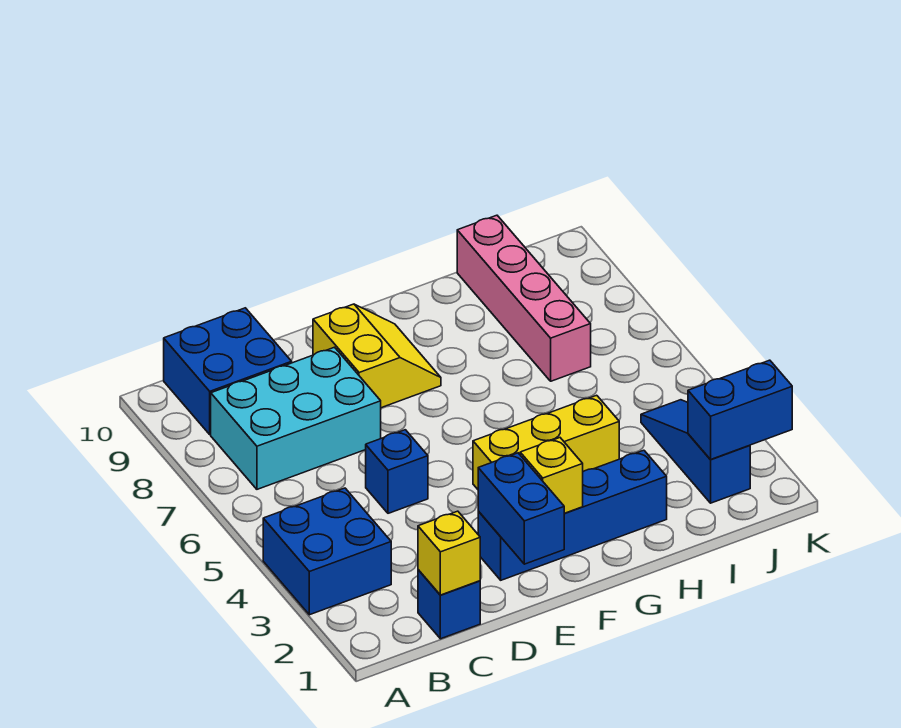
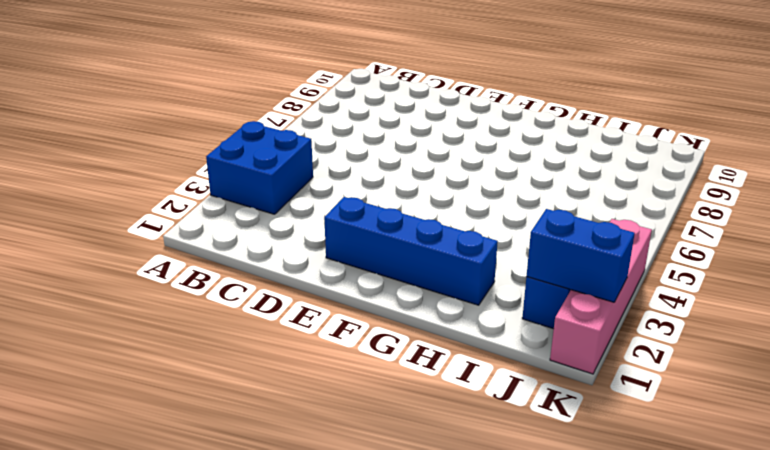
pink brick K1:K4 level 1 -> pink brick I7:I10 level 1
none -> cyan brick B7:D8 level 1
none -> blue brick B9:C10 level 1
none -> blue brick C1 level 1

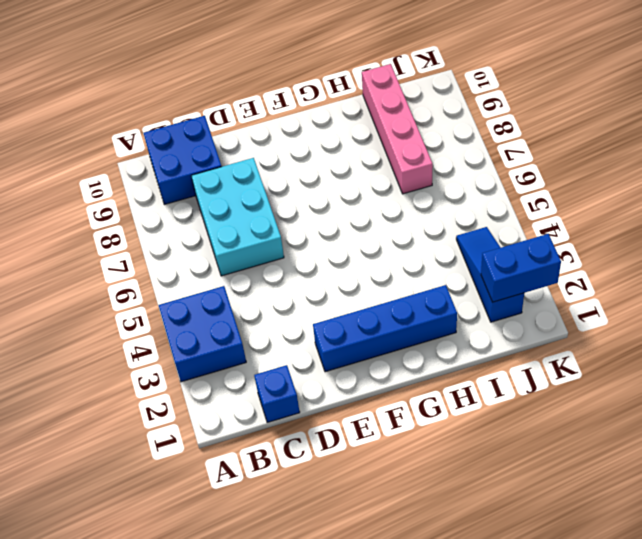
cyan brick C6:D8 level 1 -> cyan brick B7:D8 level 1
none -> blue brick D5 level 1
none -> yellow slope E8:F9 level 1 top E
none -> yellow brick F4:H4 level 1

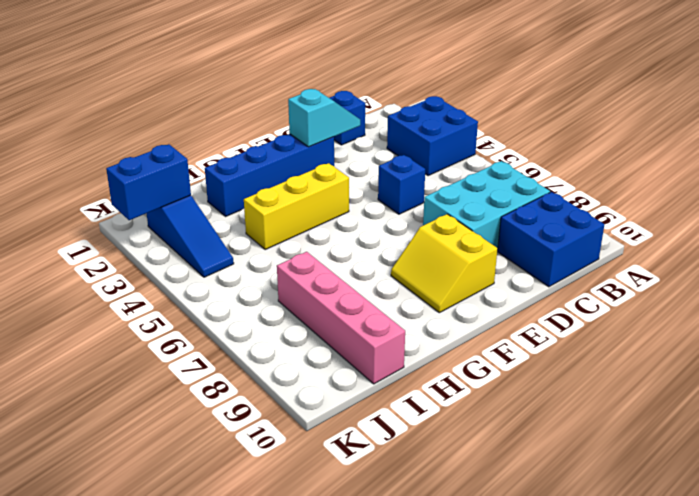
cyan slope D2:E2 level 2 top E -> blue brick E1:E2 level 2
none -> yellow brick C1 level 2
none -> yellow brick F2 level 2

